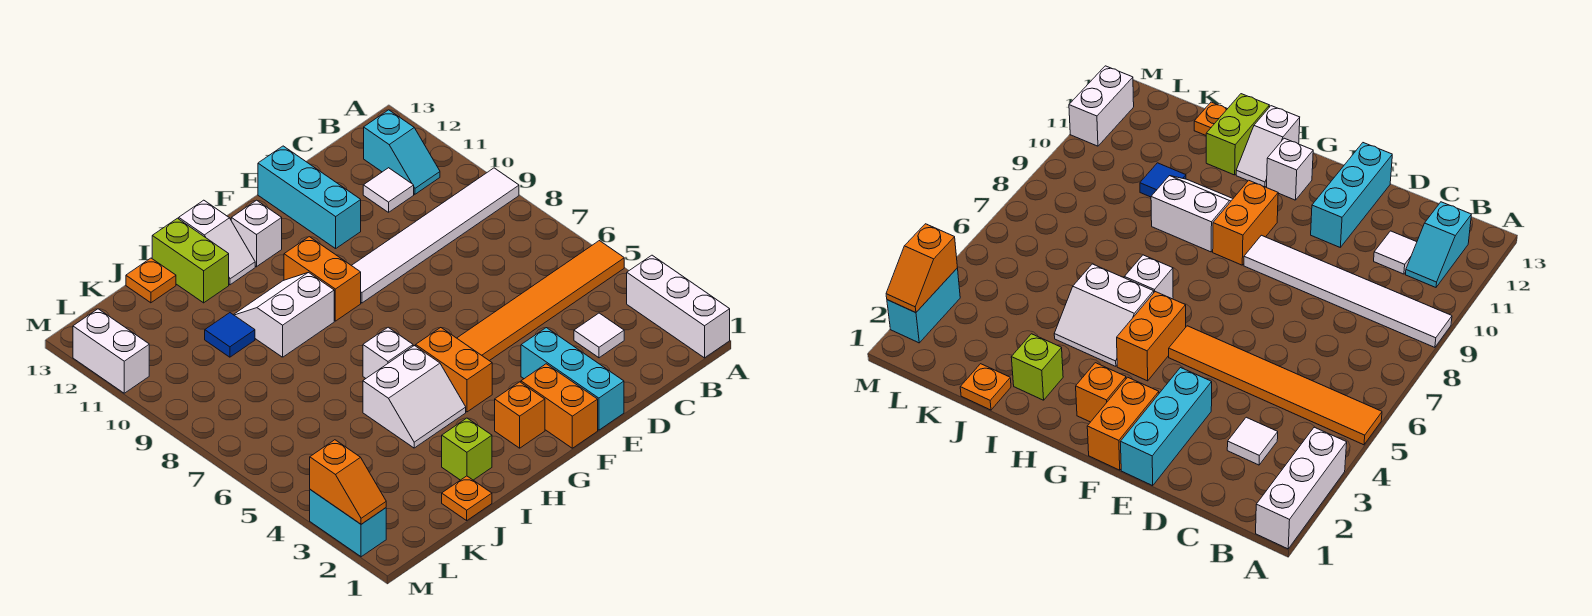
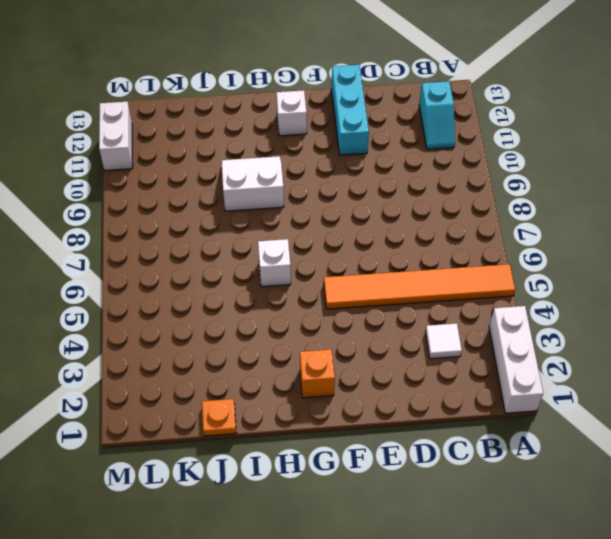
none -> white tile A9:F9 level 1
none -> white tile C11 level 1
none -> cyan brick E1:E3 level 1

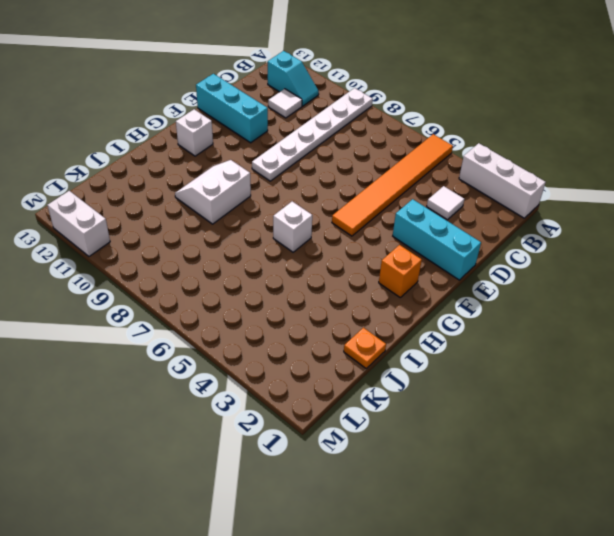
white plate A9:F9 level 1 -> white tile A9:F9 level 1
none -> orange brick F1:F2 level 1
none -> orange brick G4:G5 level 1
none -> orange brick G9:G10 level 1

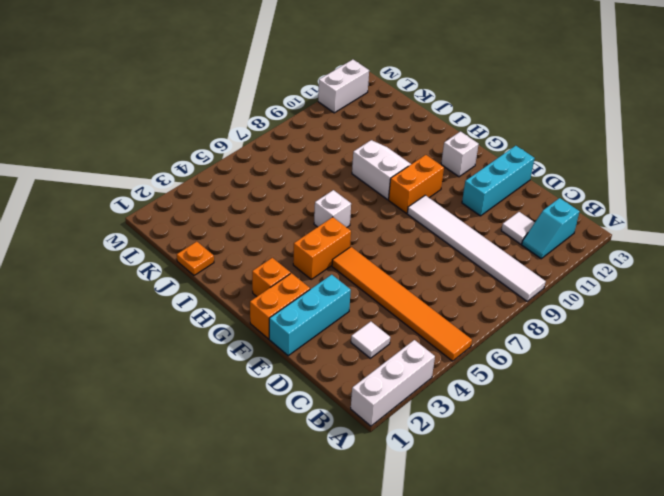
none -> white slope H4:I5 level 1 top 5
none -> white slope H12:H13 level 1 top 13
none -> lime brick I2 level 1

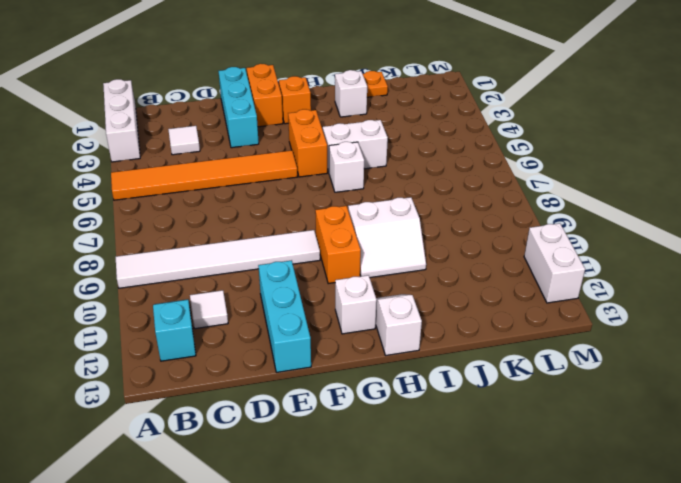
white brick I2 level 1 -> lime brick I2 level 1
none -> lime brick I12:I13 level 1
none -> blue tile J10 level 1
none -> orange plate J13 level 1

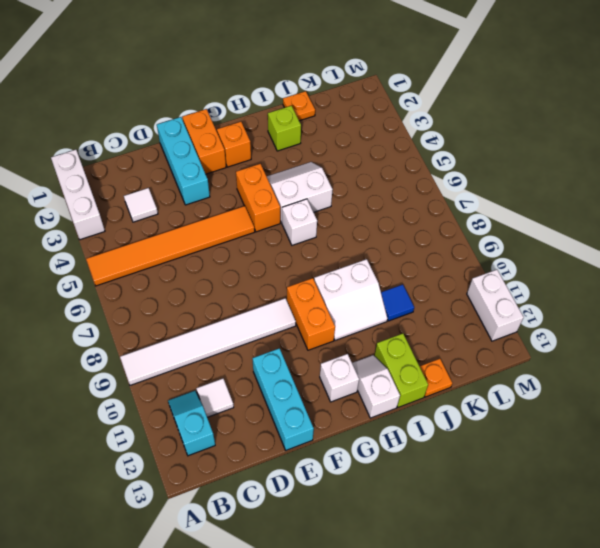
none -> cyan brick M2:M3 level 1
none -> orange slope M2:M3 level 2 top 3

